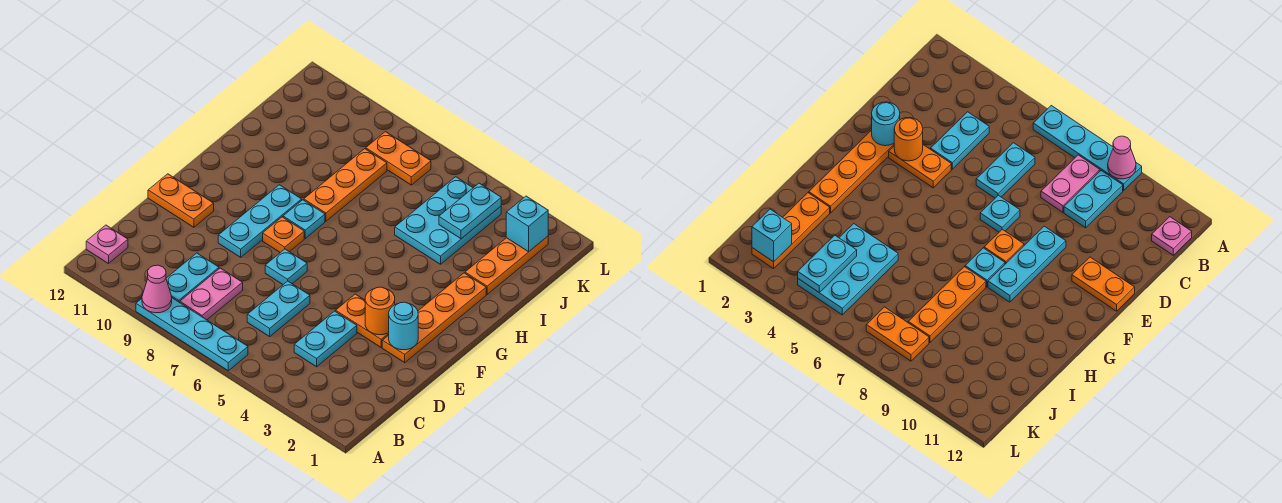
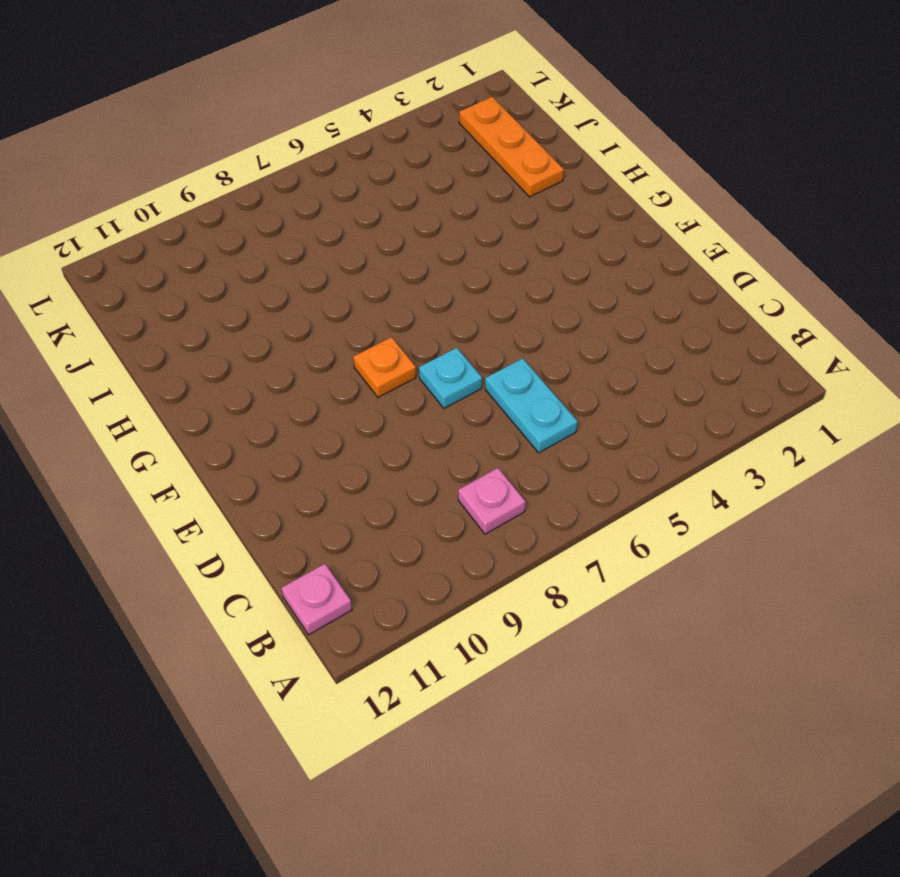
pink plate B8 level 1 -> pink plate B8:C8 level 1
none -> cyan plate A6:A9 level 1
none -> cyan plate B9:C9 level 1
none -> cyan plate C4:D4 level 1

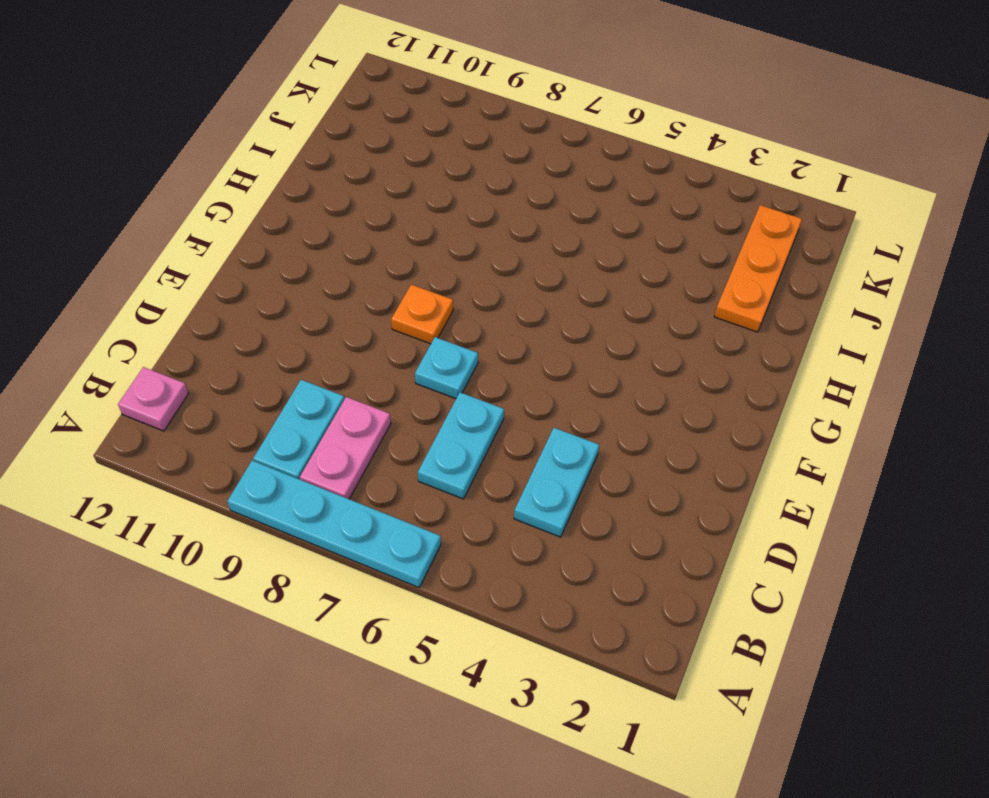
none -> orange plate E2:H2 level 1
none -> orange plate E3:E4 level 1
none -> cyan plate E9:G9 level 1

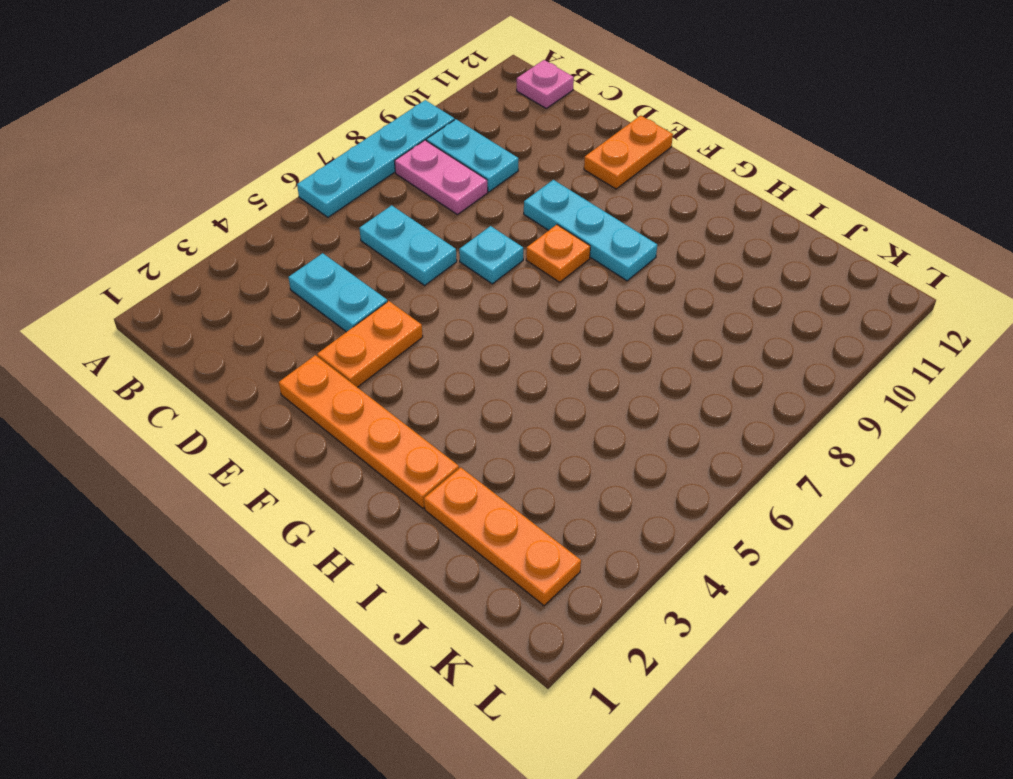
none -> cyan plate G8 level 1
none -> orange plate H8:J8 level 1
none -> cyan plate I4:K5 level 1

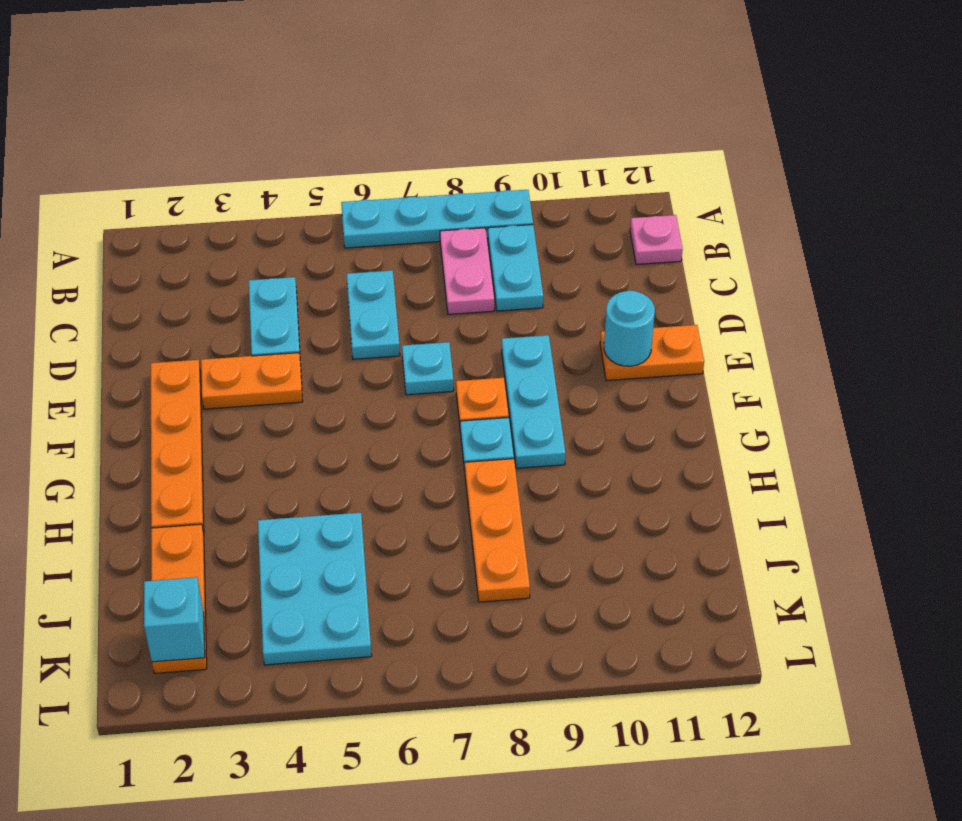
cyan round brick E11 level 2 -> cyan round brick E2 level 2
none -> orange plate K7:K8 level 1
none -> pink cone A9 level 2
none -> orange round brick E3 level 2

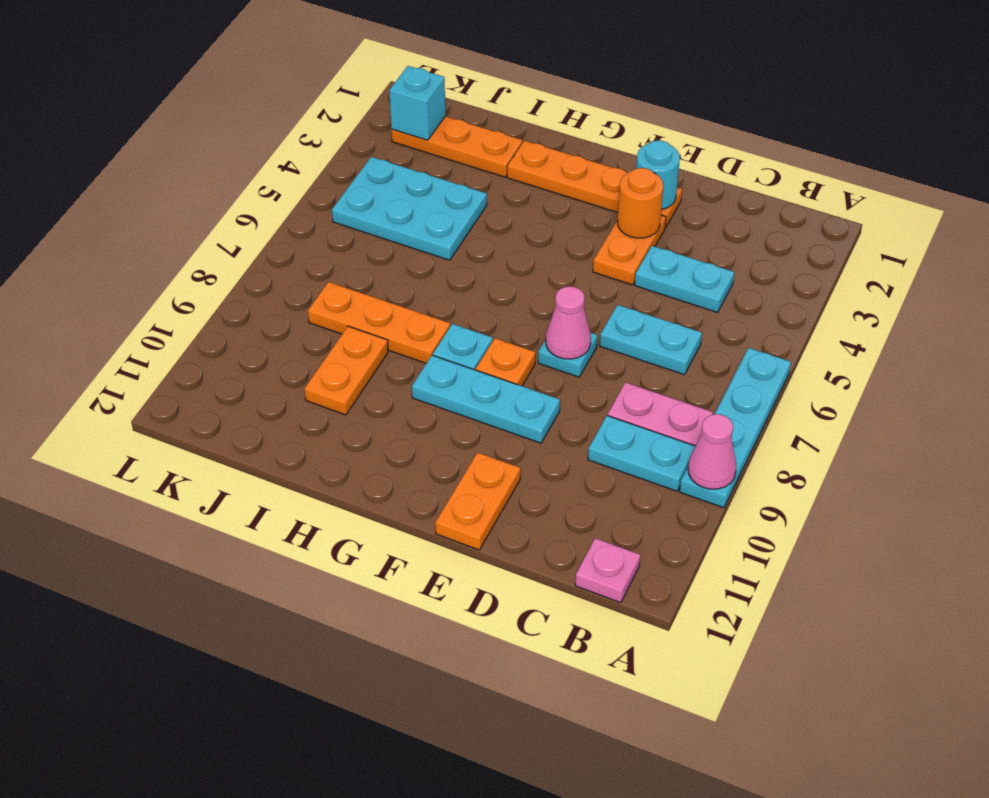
pink cone E7 level 2 -> none
orange plate I9:I10 level 1 -> orange plate K7:K8 level 1
none -> cyan plate J4:K4 level 2

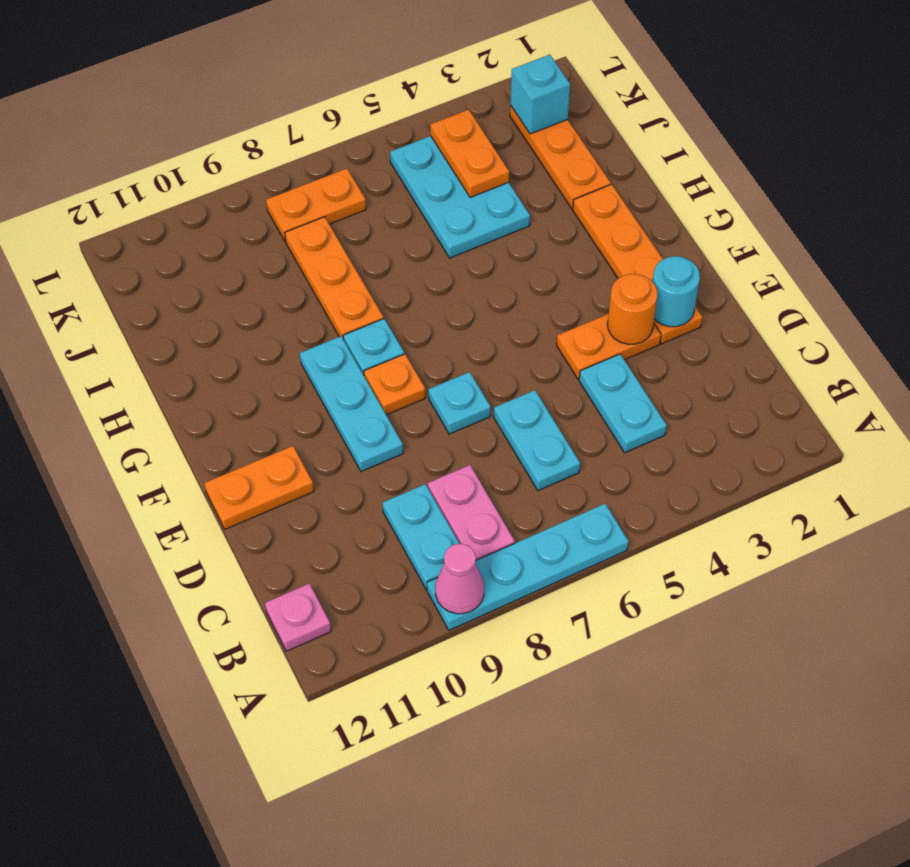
orange plate J4:K4 level 2 -> cyan plate J4:K4 level 2

